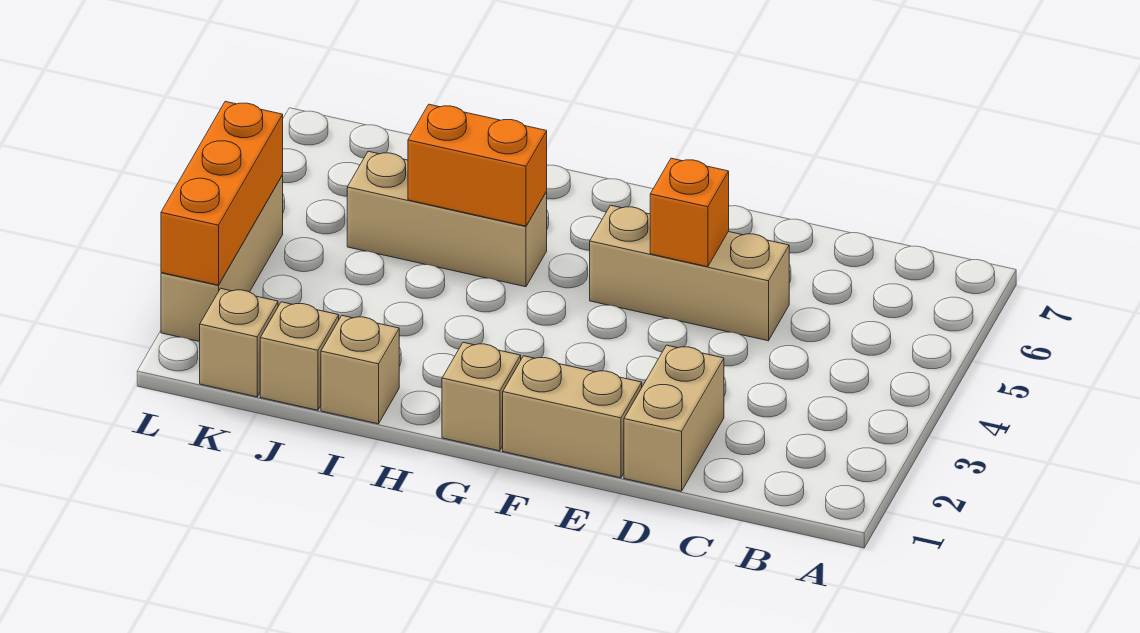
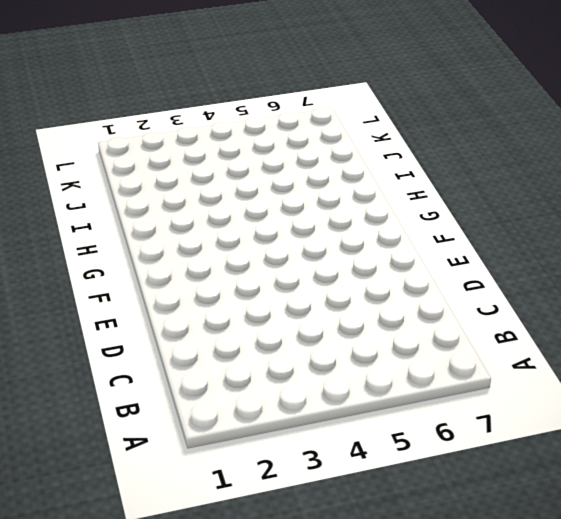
none -> tan brick D1:D2 level 1
none -> tan brick D5:F5 level 1
none -> tan brick E1:F1 level 1

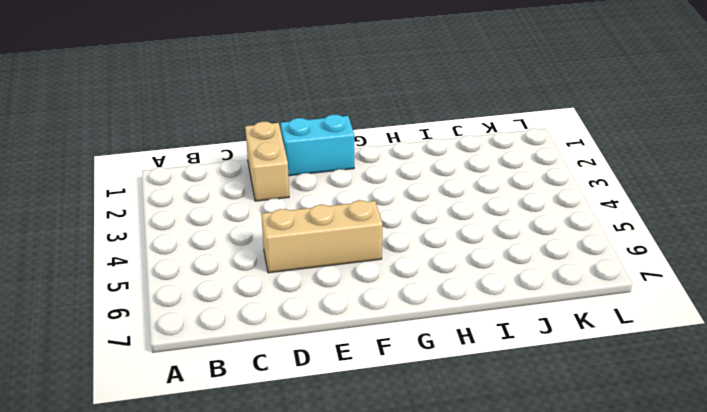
cyan brick E1:F1 level 1 -> tan brick E1:F1 level 1
none -> tan brick G1 level 1
none -> tan brick H5:J5 level 1
none -> tan brick I1 level 1

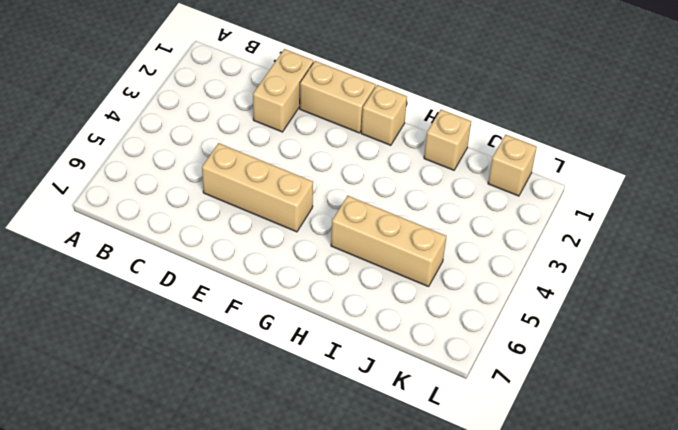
none -> tan brick J1 level 1
none -> tan brick L2:L4 level 1
none -> orange brick E5 level 2

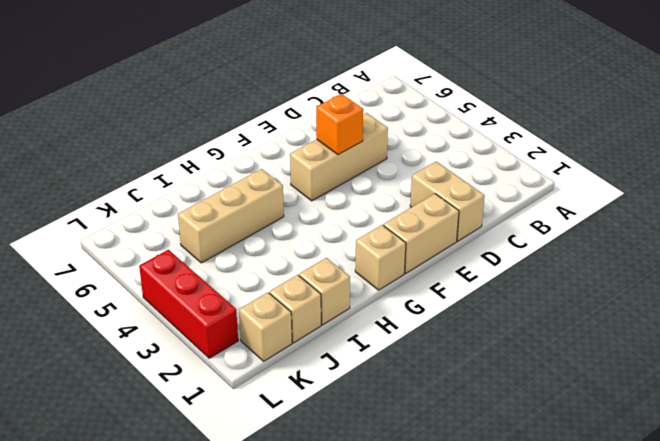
red brick L2:L4 level 1 -> tan brick L2:L4 level 1
none -> orange brick H5:I5 level 2
none -> orange brick L2:L4 level 2

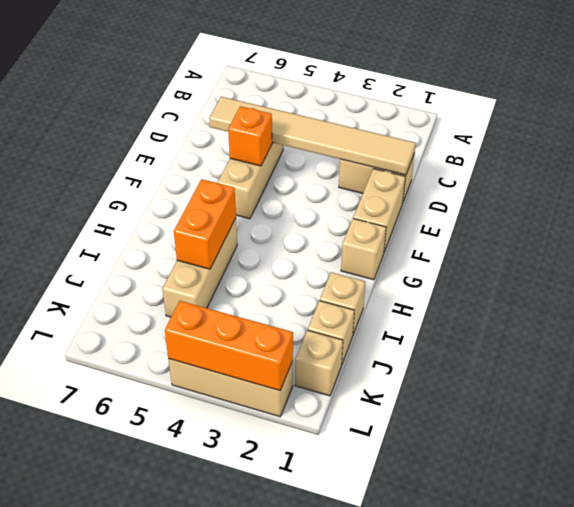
tan tile D1:D6 level 2 -> none

